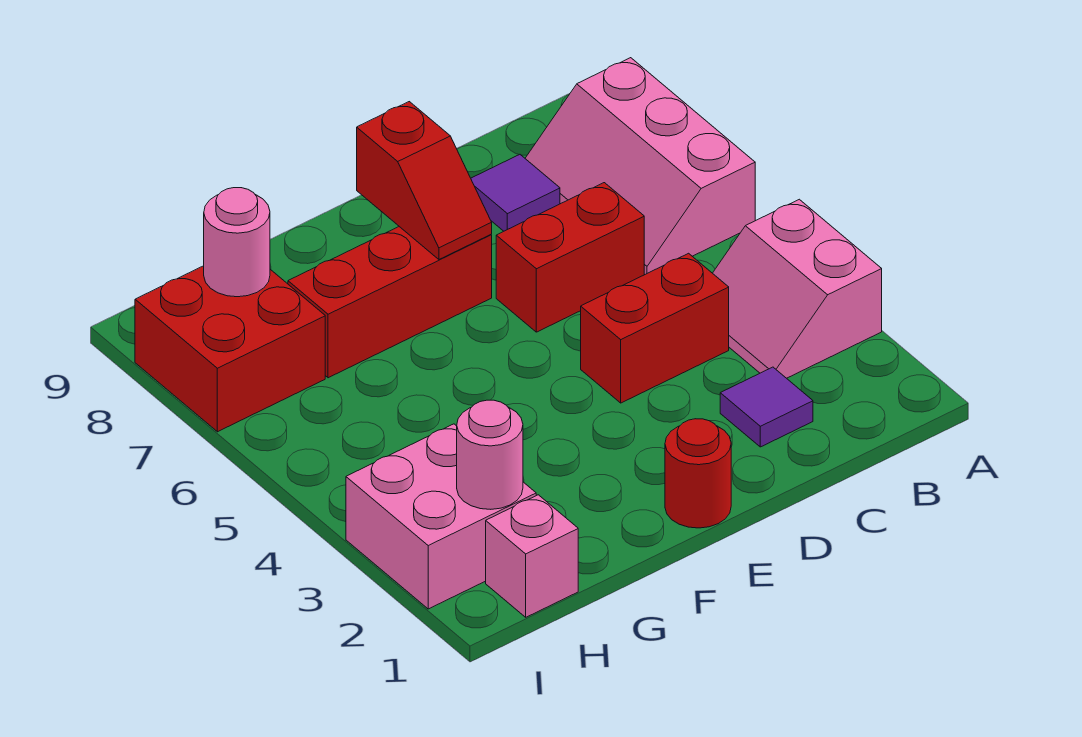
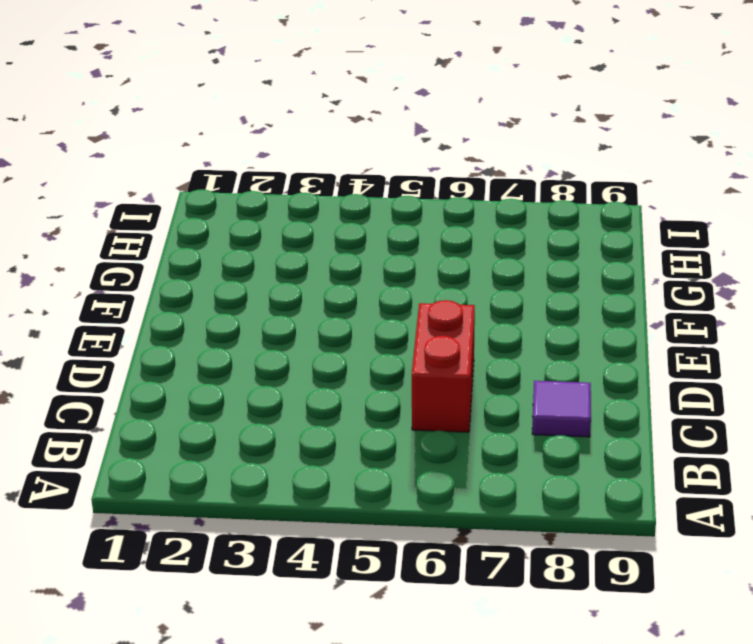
none -> pink slope A3:B4 level 1 top A
none -> pink slope A6:B8 level 1 top A
none -> purple tile C2 level 1

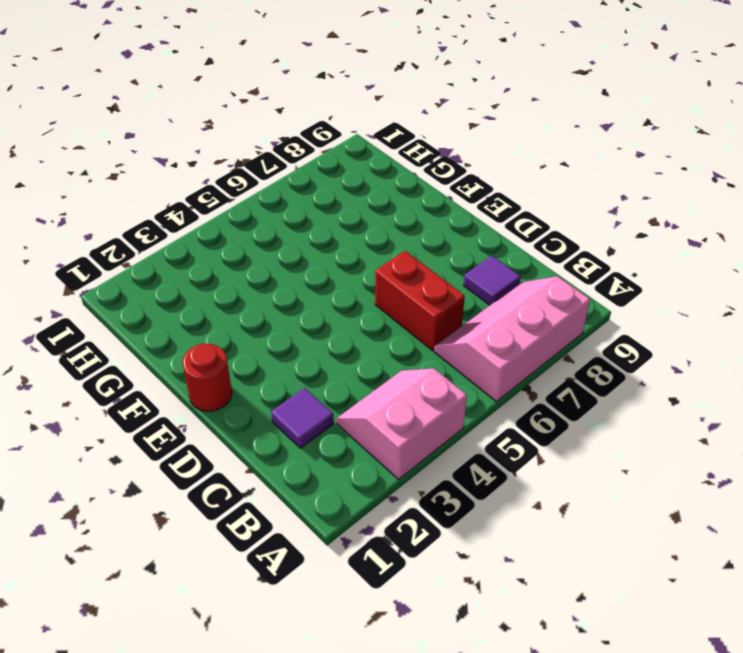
none -> red brick C4:D4 level 1
none -> red brick E7:G7 level 1
none -> pink brick H1 level 1

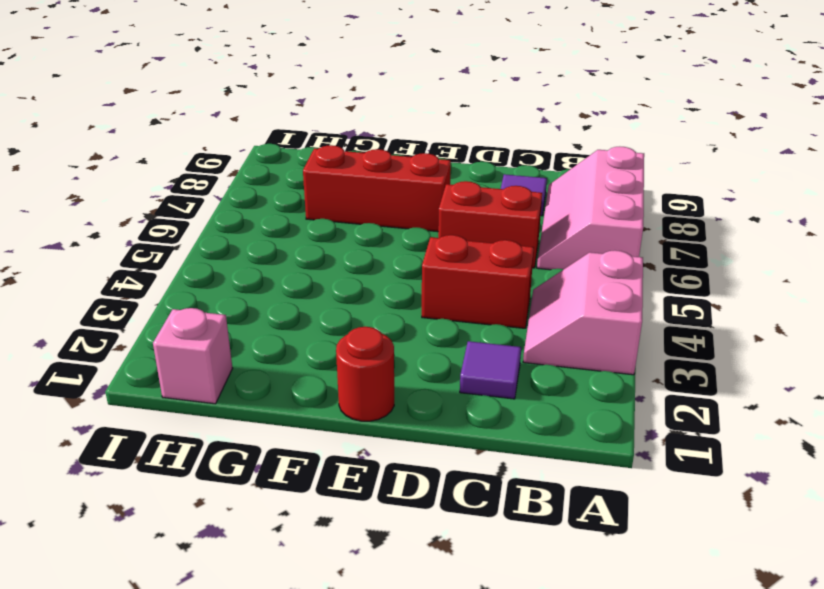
none -> pink brick H2:I3 level 1
none -> red brick H7:I8 level 1
none -> red slope E7:E8 level 2 top 8

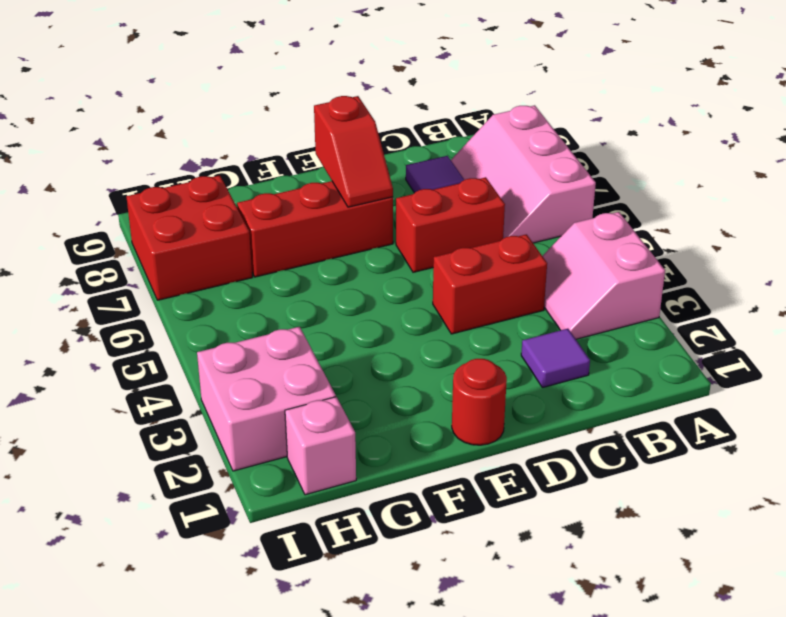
none -> pink round brick H2 level 2
none -> pink round brick H8 level 2

